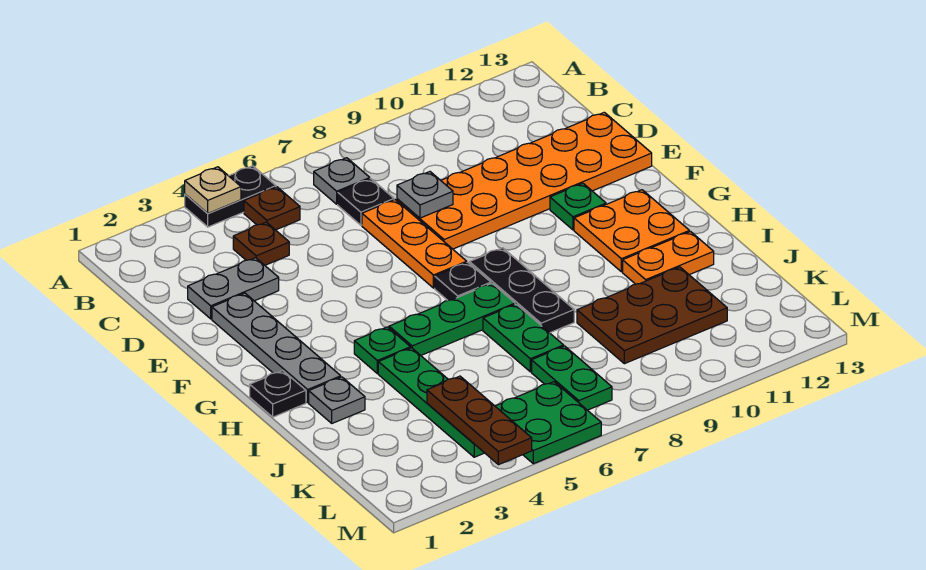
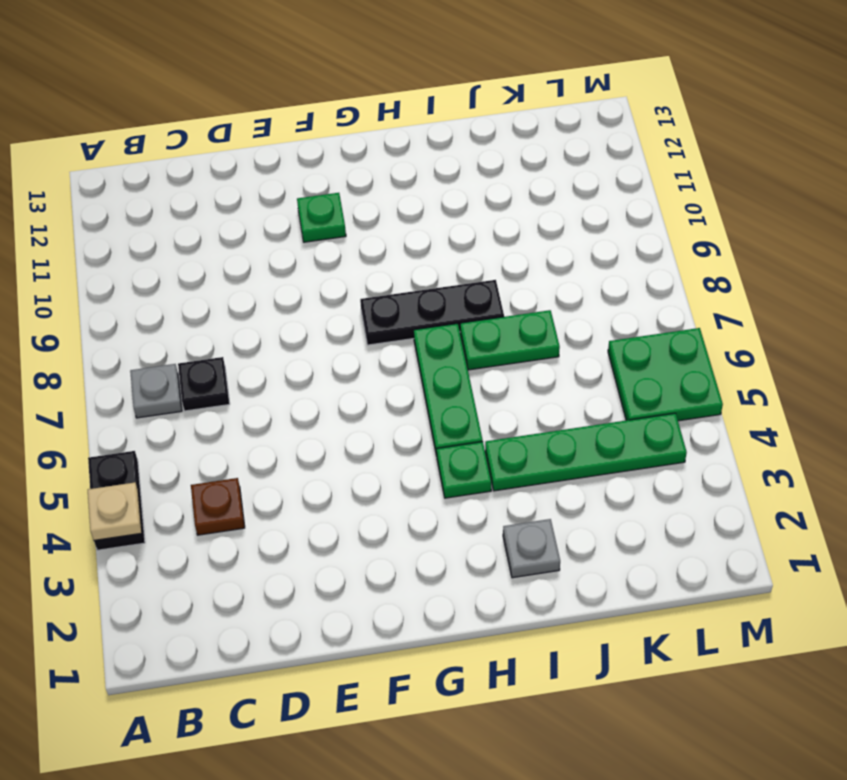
none -> brown plate B5 level 1
none -> grey plate D2:D3 level 1
none -> orange plate D7:F7 level 1

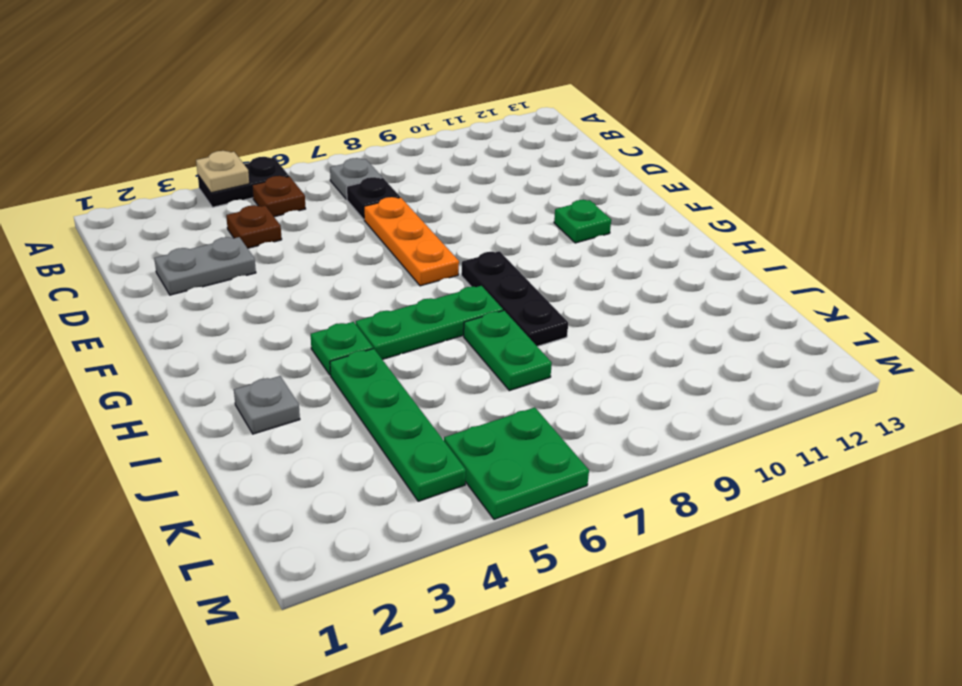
none -> orange plate D8:E13 level 1
none -> grey plate E2:H2 level 1
none -> black plate G7 level 1

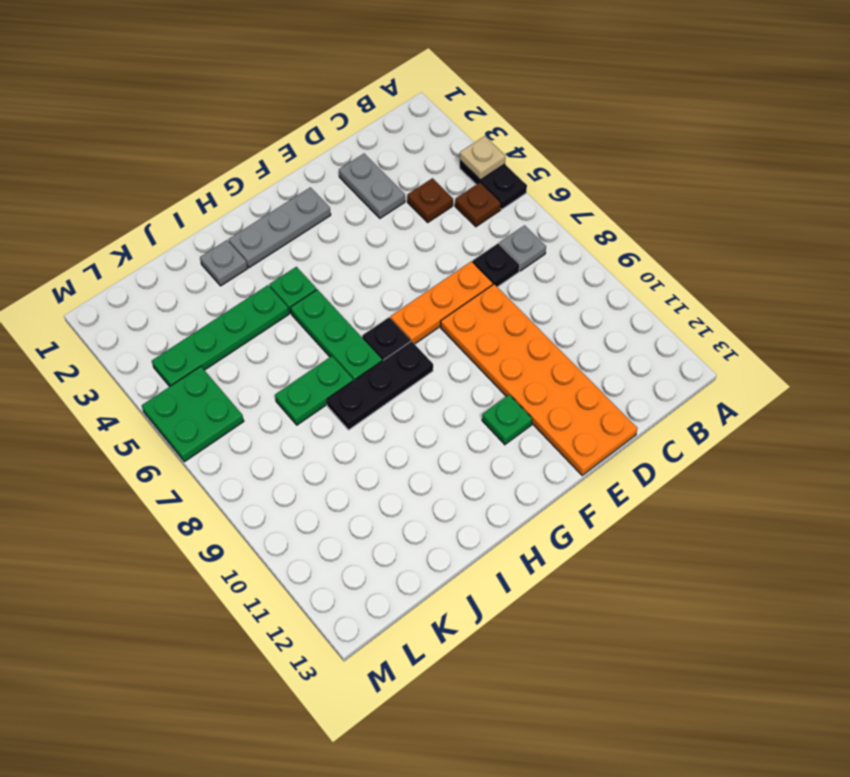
grey plate F2:H2 level 1 -> grey plate E2:H2 level 1
none -> orange plate G11:H12 level 1
none -> black plate H1 level 1
none -> orange plate I11:I12 level 1

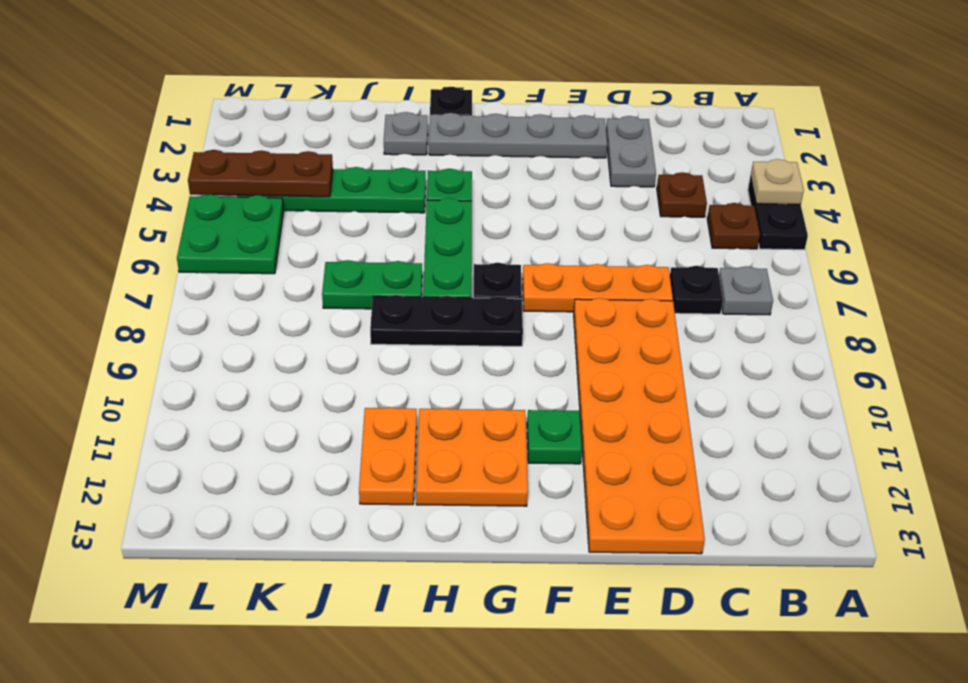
none -> brown plate J9:K11 level 1
none -> green plate K7:L7 level 1
none -> grey plate D8 level 2

